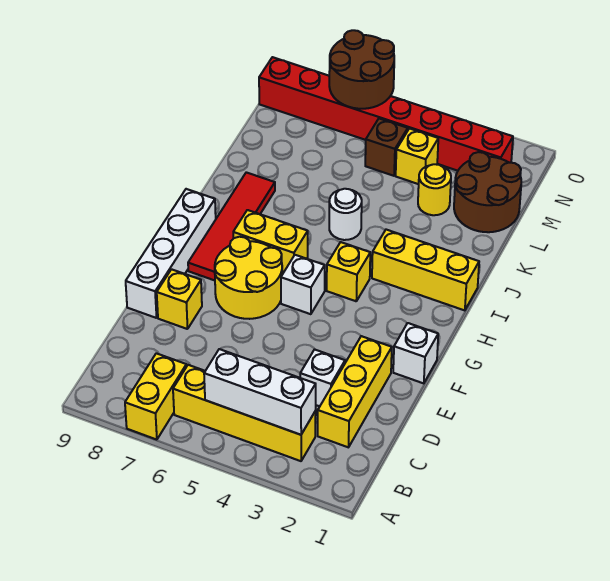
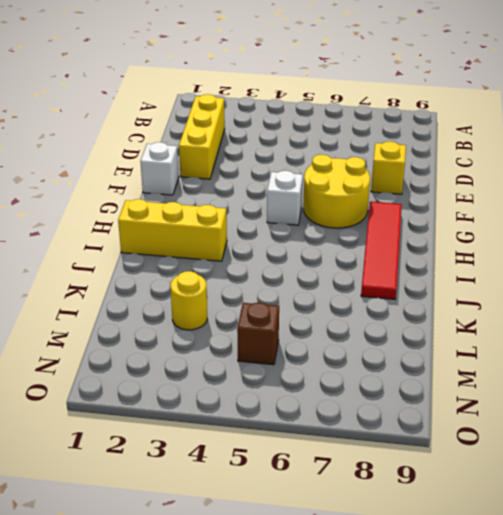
none -> yellow brick A7:B7 level 1
none -> yellow brick B3:B6 level 1
none -> white brick D3 level 1

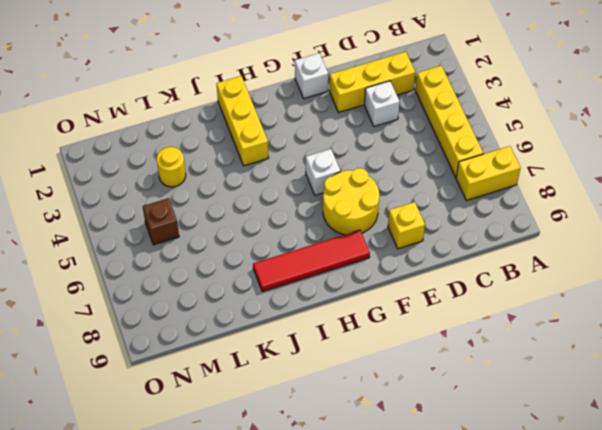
none -> white brick E9:H9 level 1
none -> yellow brick H4 level 1
none -> yellow brick H6:H7 level 1

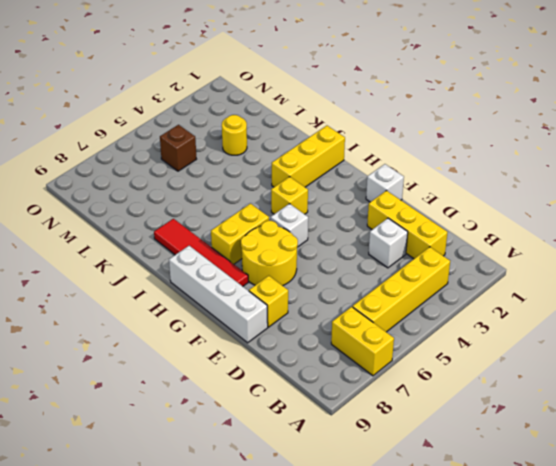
none -> white round brick J5 level 1
none -> brown round brick L1:M2 level 1
none -> yellow brick M4 level 1

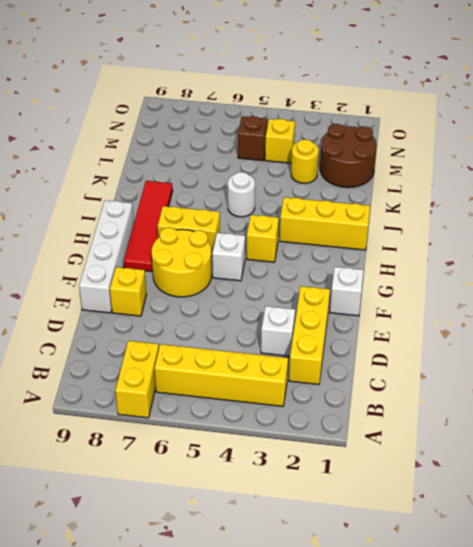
none -> red brick N2:N9 level 1
none -> white brick B3:B5 level 2
none -> brown round brick N6:O7 level 2

